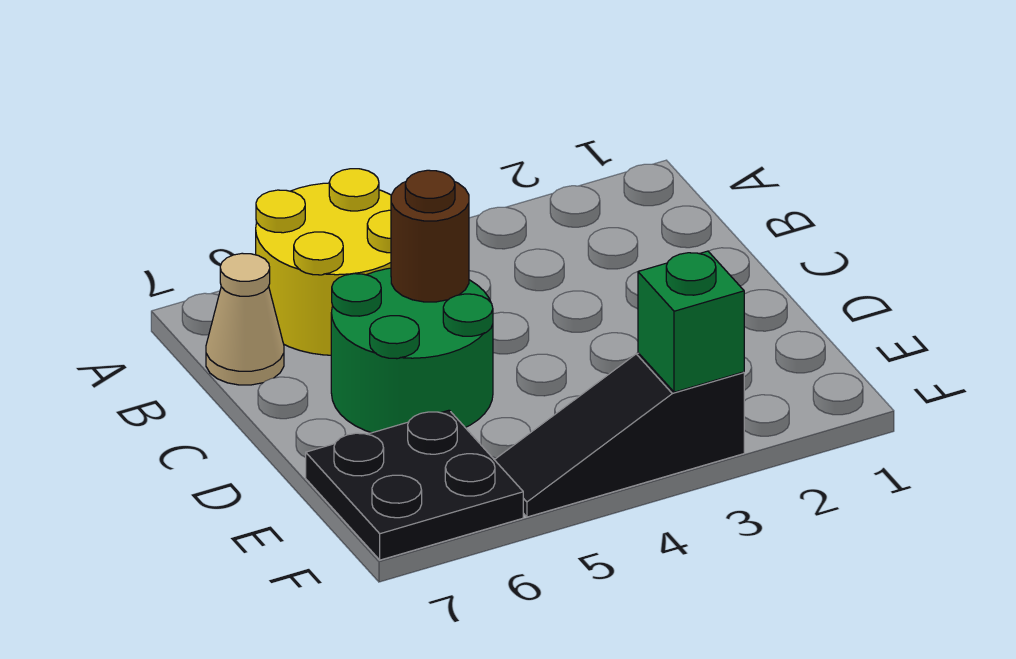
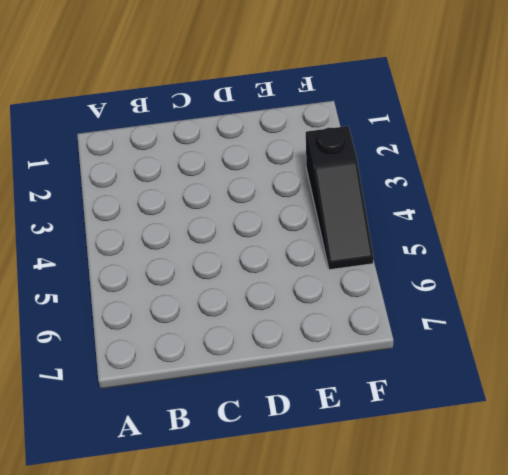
none -> yellow round brick A5:B6 level 1
none -> tan cone B7 level 1

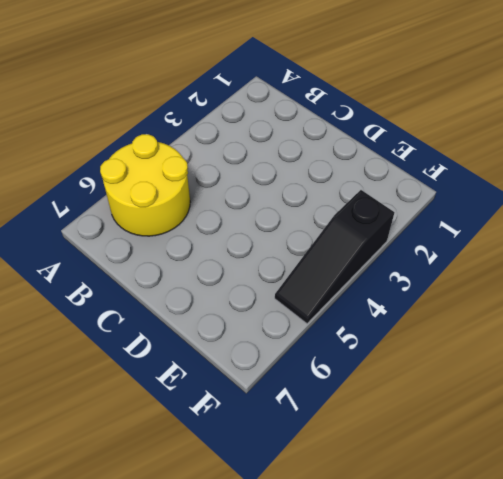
none -> tan cone B7 level 1
none -> green round brick C5:D6 level 1

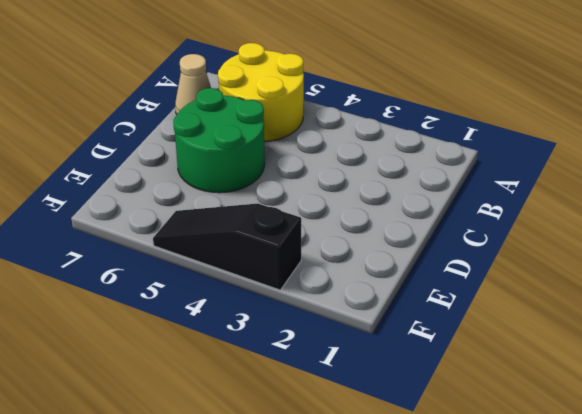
none -> black plate E6:F7 level 1
none -> brown round brick C5 level 2

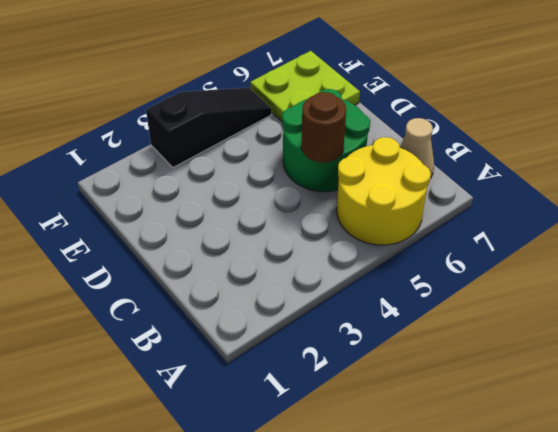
lime plate E6:F7 level 1 -> black plate E6:F7 level 1
none -> green brick F3 level 2

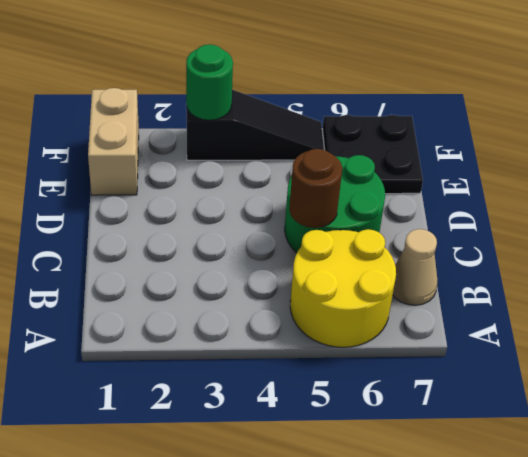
tan brick E1:F1 level 1 -> none
green round brick F3 level 2 -> green brick F3 level 2

